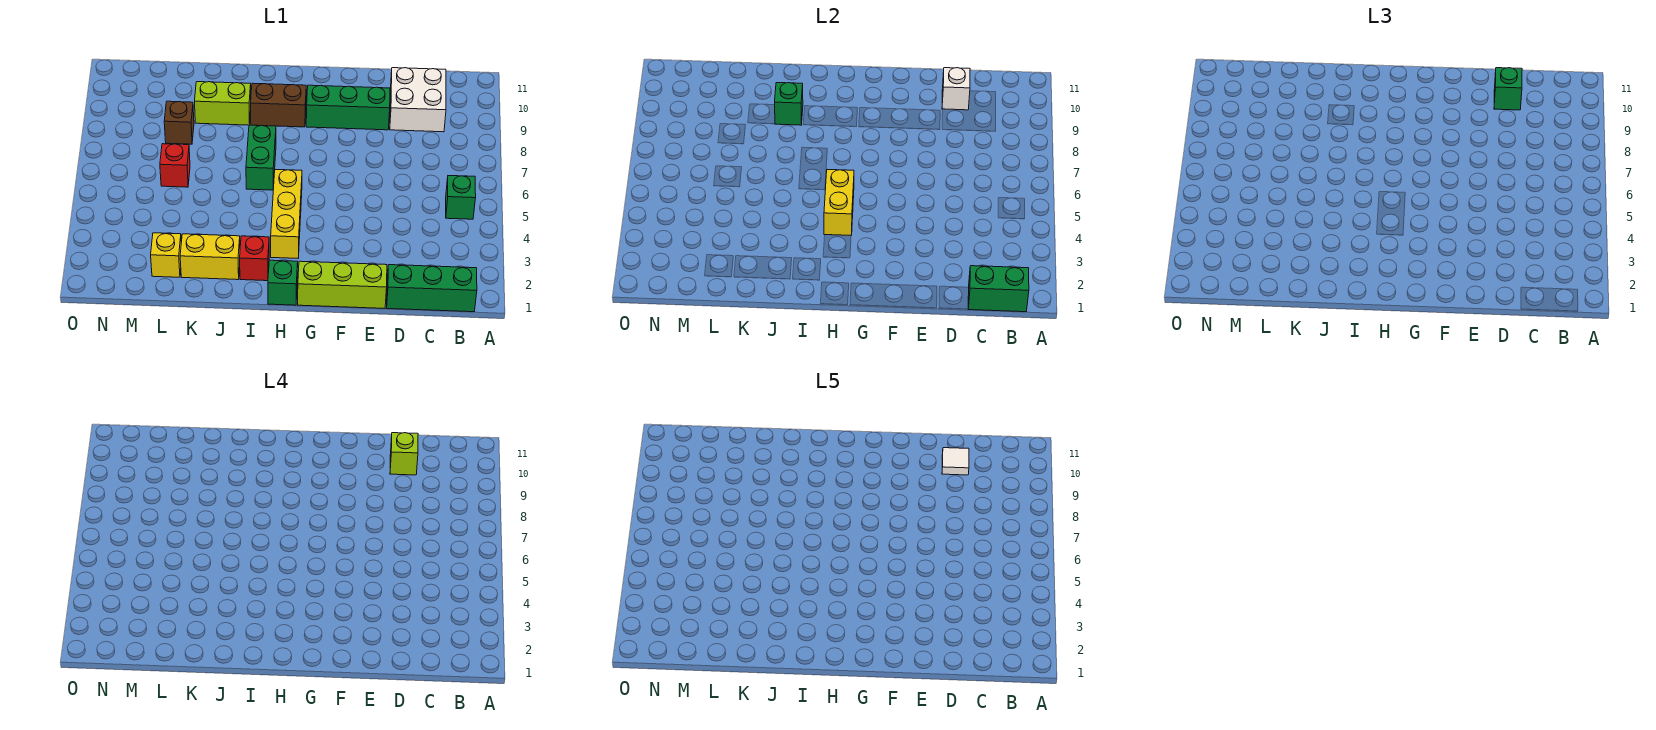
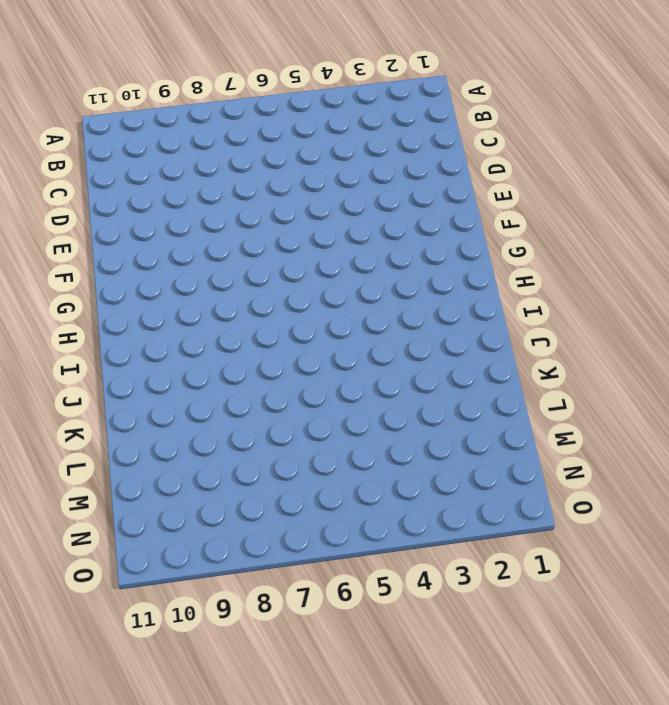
none -> green brick B1:D1 level 1
none -> green brick B5 level 1
none -> white brick C9:D10 level 1

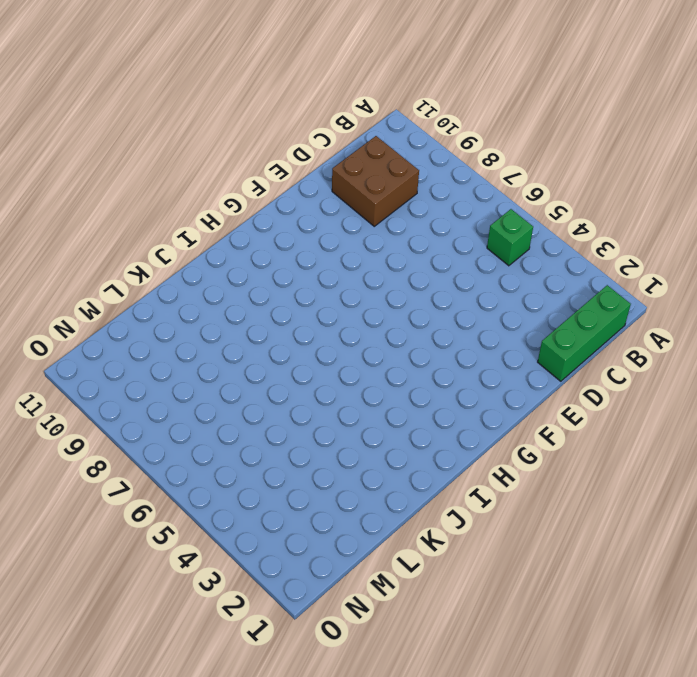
brown brick C9:D10 level 1 -> white brick C9:D10 level 1
none -> lime brick E1:G1 level 1
none -> green brick E9:G9 level 1
none -> green brick H1 level 1

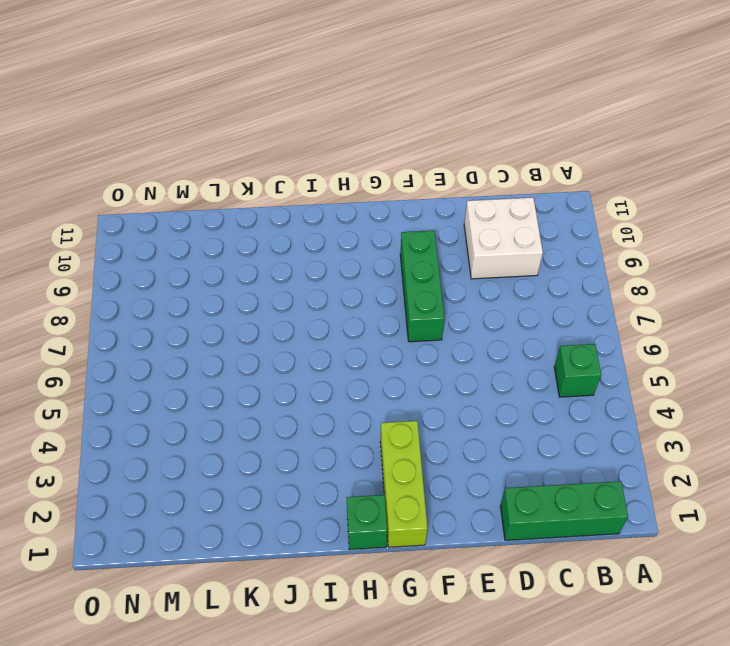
green brick F7:F9 level 1 -> green brick E9:G9 level 1
lime brick G1:G3 level 1 -> lime brick E1:G1 level 1
none -> yellow brick H3:H5 level 1
none -> brown brick H9:I9 level 1
none -> red brick I2 level 1

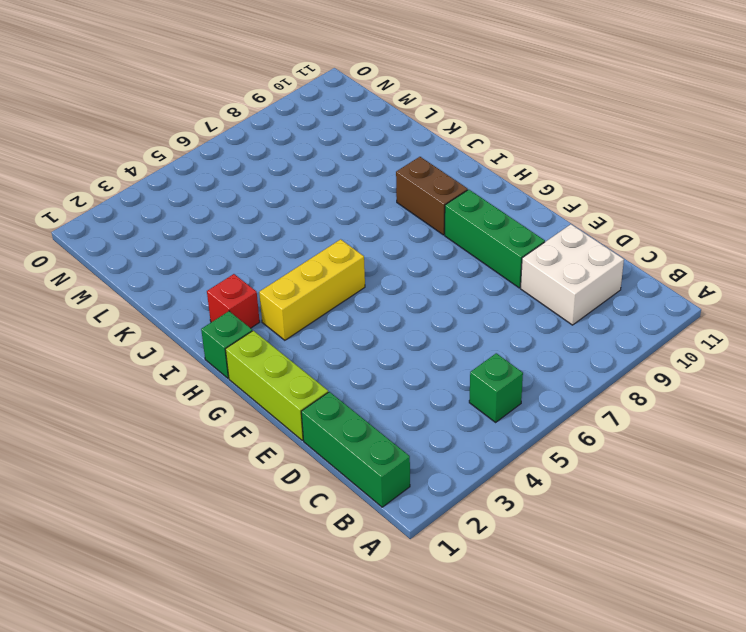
none -> green brick I6:I7 level 1
none -> yellow brick J2:K2 level 1
none -> lime brick J9:K9 level 1

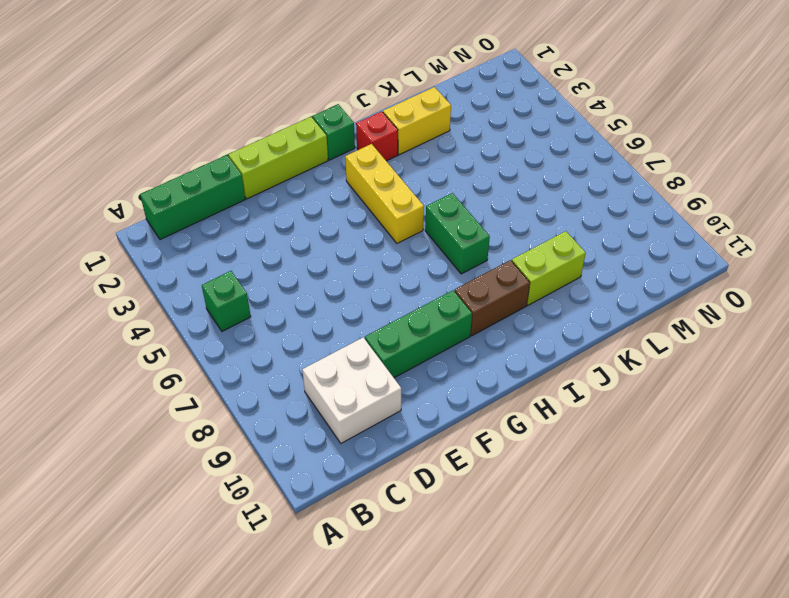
none -> yellow brick L2 level 1
none -> red brick L6 level 1
none -> brown brick L8 level 1

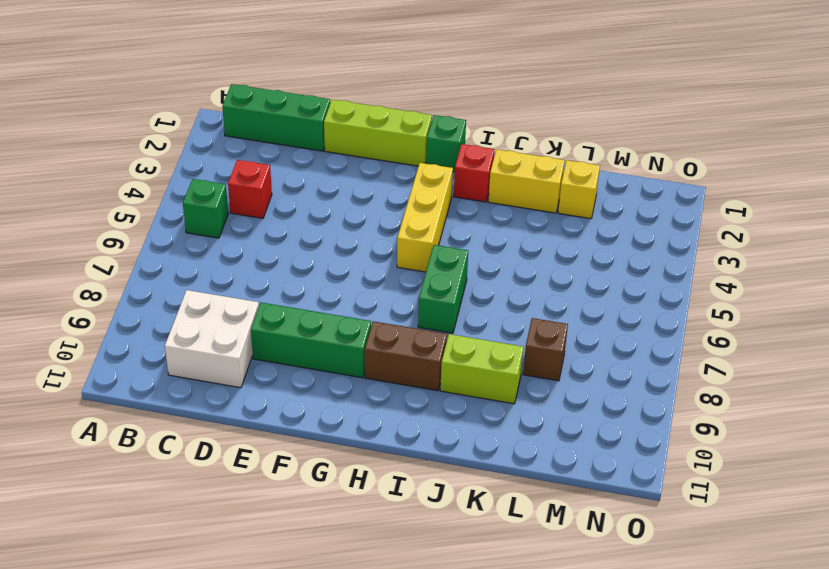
red brick C4 level 1 -> red brick L6 level 1
none -> green brick B1:C1 level 2
none -> white brick D10 level 2
none -> yellow brick H4:H5 level 2

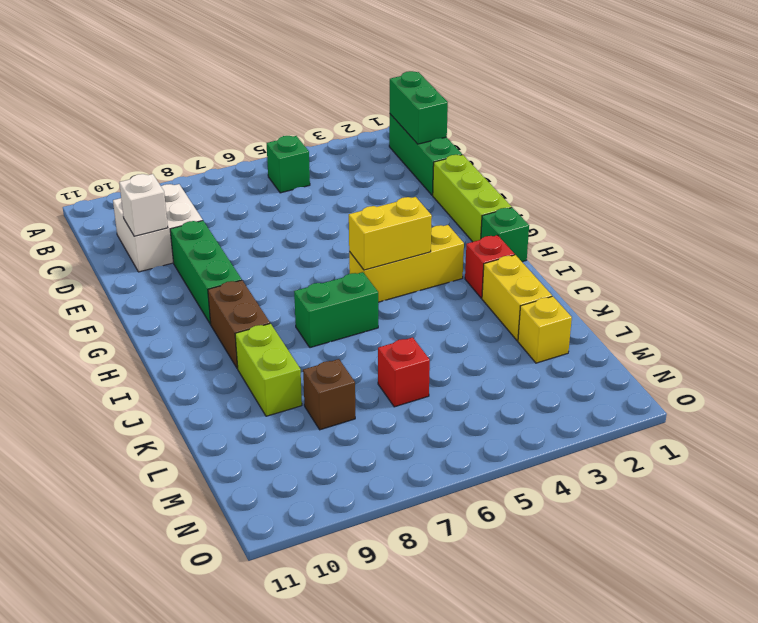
none -> green brick J9 level 2
none -> green brick D10 level 3
none -> lime brick D10 level 4

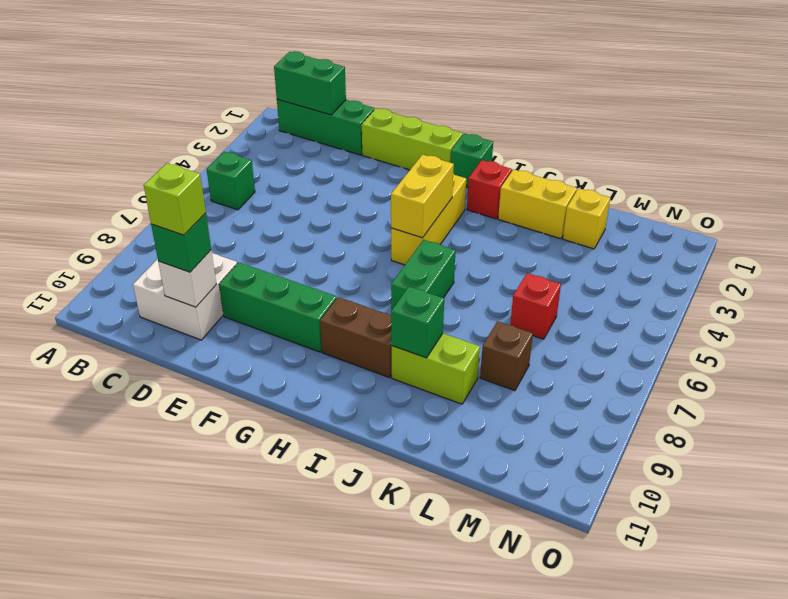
none -> white tile D10 level 5

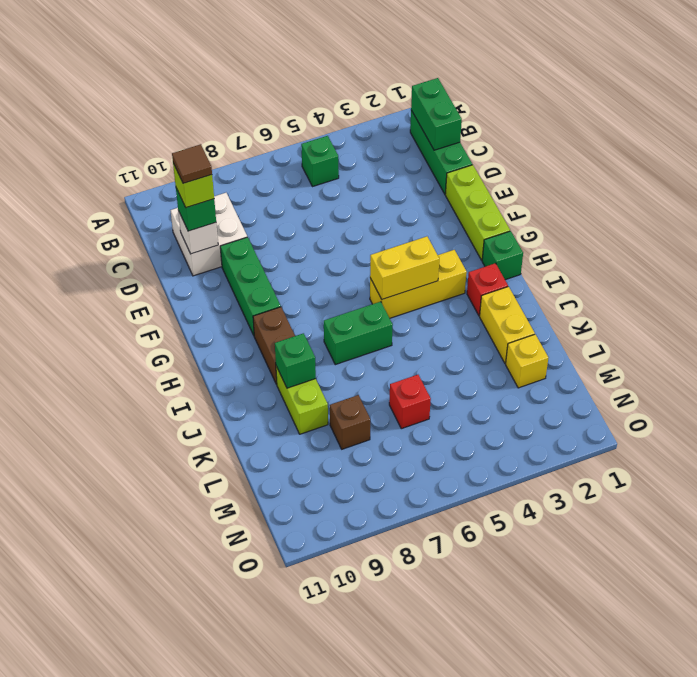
brown tile D10 level 5 -> white tile D10 level 5

